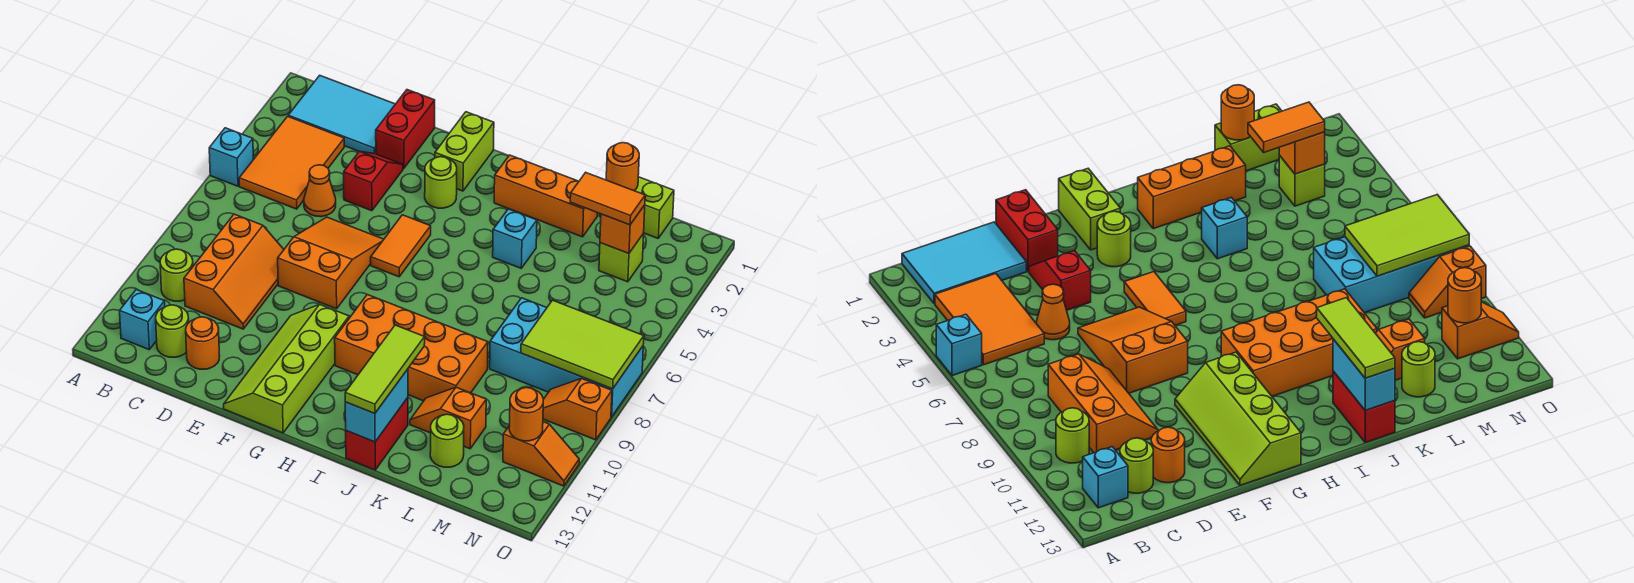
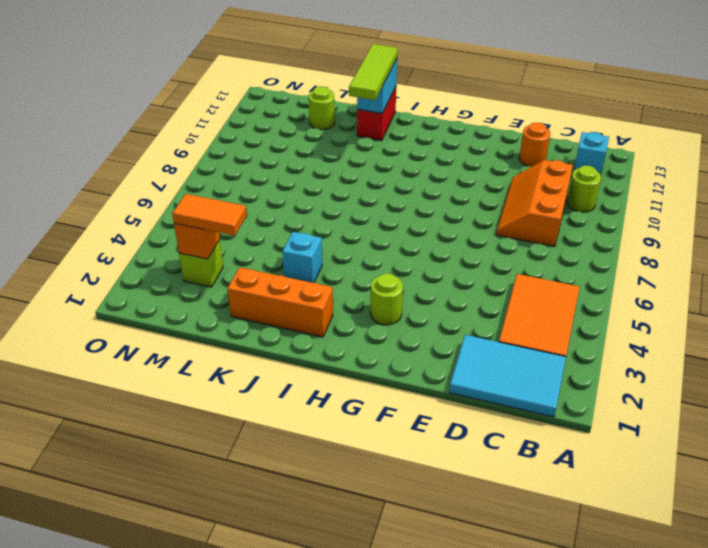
none -> cyan brick A5 level 1
none -> lime round brick C12 level 1
none -> orange cone D5 level 1
none -> red brick E1:E2 level 1

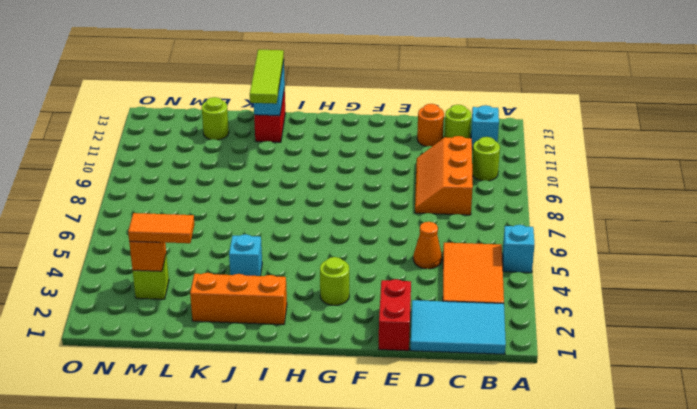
none -> red slope E3:E4 level 1 top 4
none -> orange slope E6:F8 level 1 top 8
none -> lime slope F10:G13 level 1 top G
none -> lime brick G1:G2 level 1

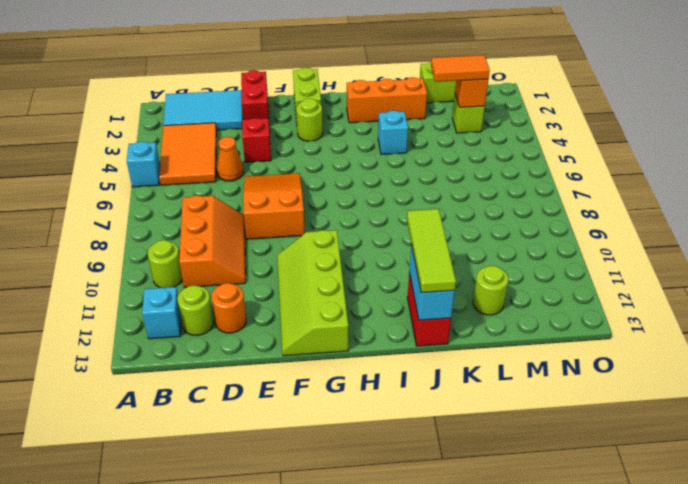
none -> orange tile G5:G6 level 1
none -> orange brick H9:K10 level 1
none -> orange slope K11:L11 level 1 top L
none -> cyan brick L7:O8 level 1

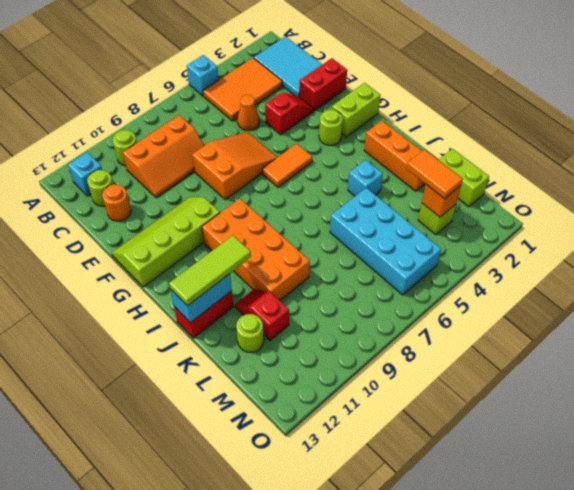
cyan brick K5:N6 level 1 -> cyan brick L7:O8 level 1
red slope K11:L11 level 1 top L -> orange slope K11:L11 level 1 top L
none -> orange slope N9:O9 level 1 top O
none -> orange slope N11:O11 level 1 top N
none -> orange round brick L1 level 2
none -> lime tile M7:O8 level 2

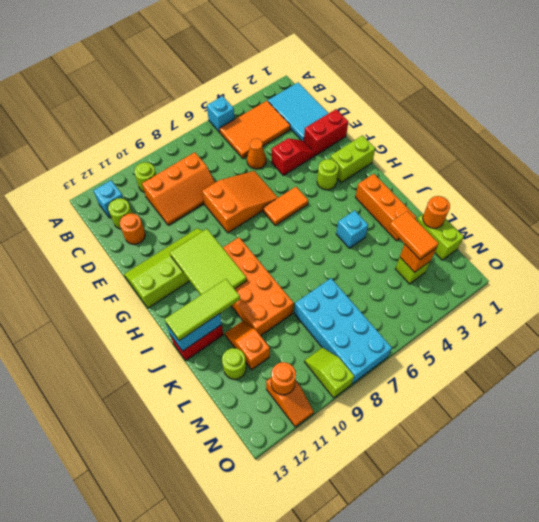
lime tile G10:I11 level 2 -> lime tile M7:O8 level 2
lime slope N9:O9 level 1 top O -> orange slope N9:O9 level 1 top O

